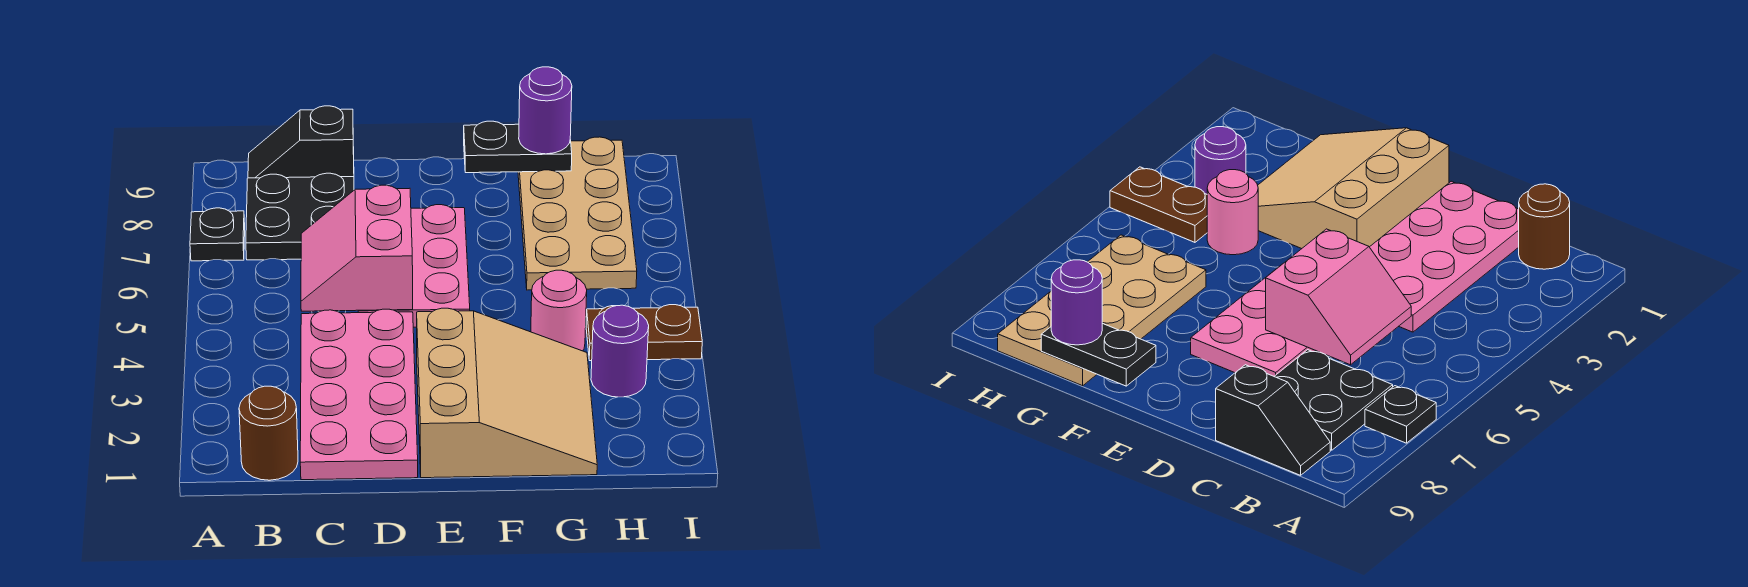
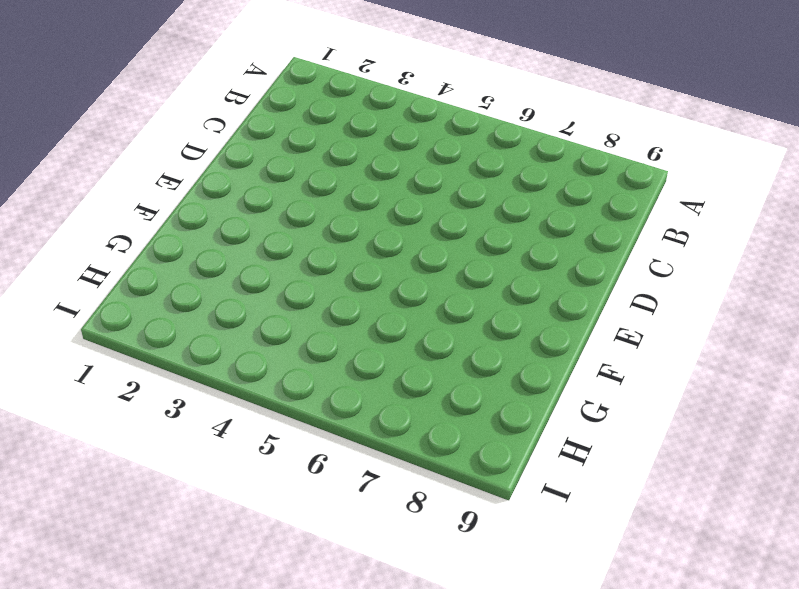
none -> black plate A7 level 1
none -> brown round brick B1 level 1
none -> black plate B7:C8 level 1

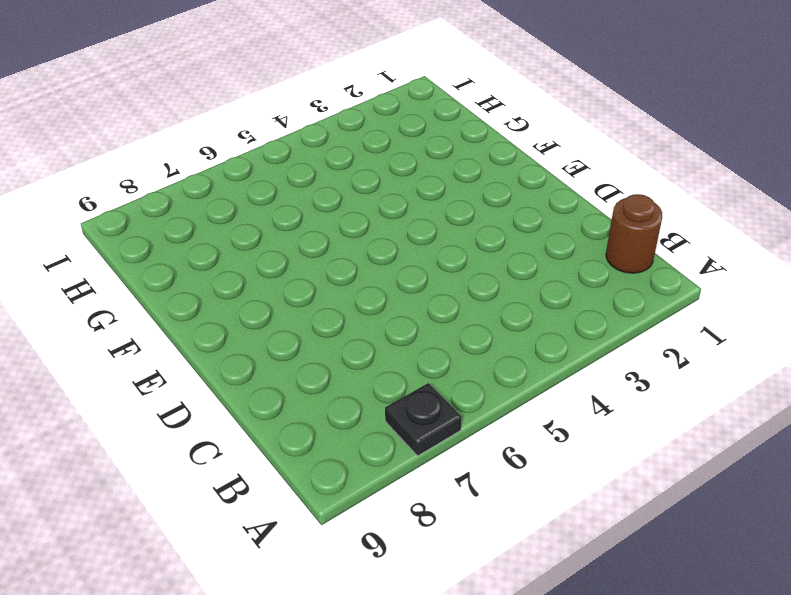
none -> black plate B7:C8 level 1
none -> black slope B9:C9 level 1 top C
none -> pink plate C1:D4 level 1

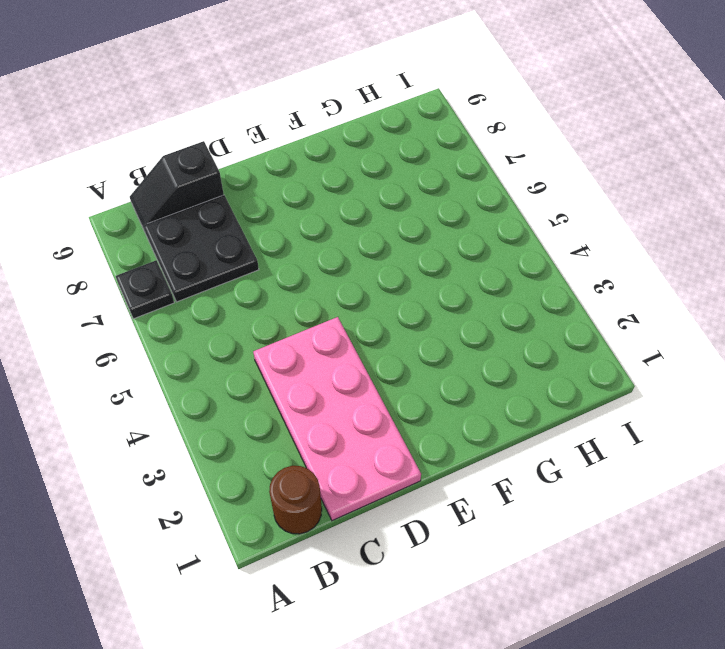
none -> pink plate D5:E7 level 1
none -> tan slope E1:G3 level 1 top E
none -> pink round brick G4 level 1

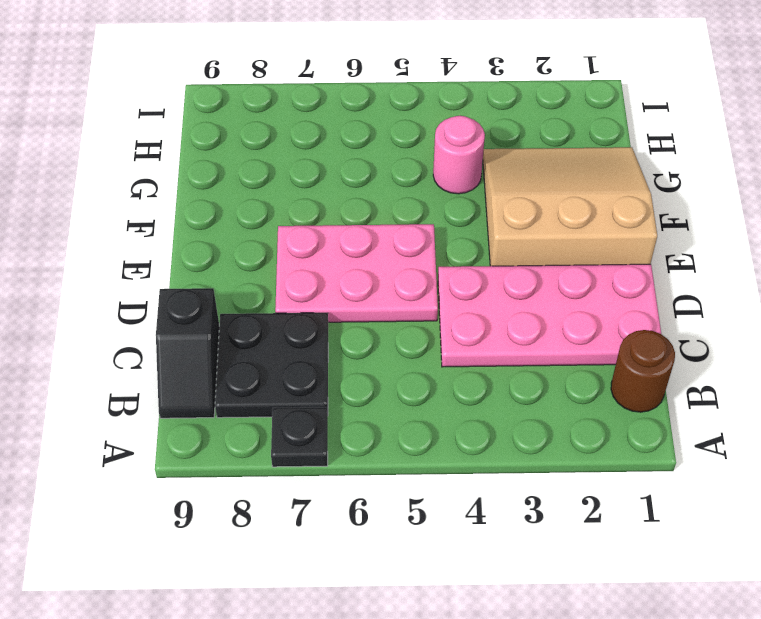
none -> tan plate G6:H9 level 1
none -> purple round brick H3 level 1
none -> brown plate H4:I4 level 1

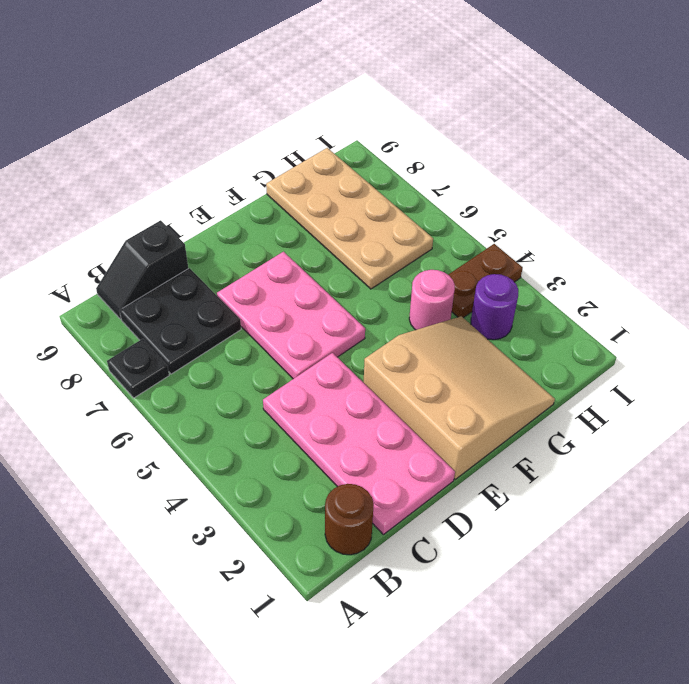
none -> pink slope C5:D6 level 2 top D
none -> black plate F9:G9 level 2
none -> purple round brick G9 level 3

